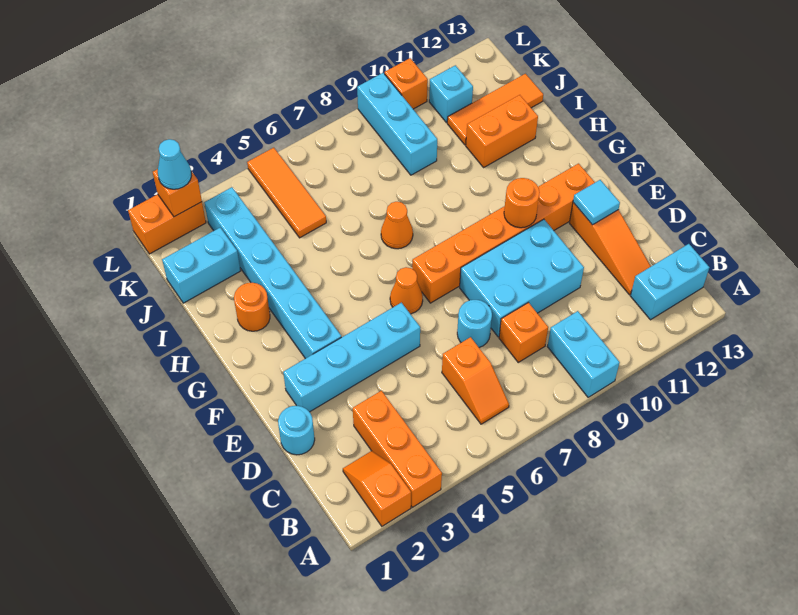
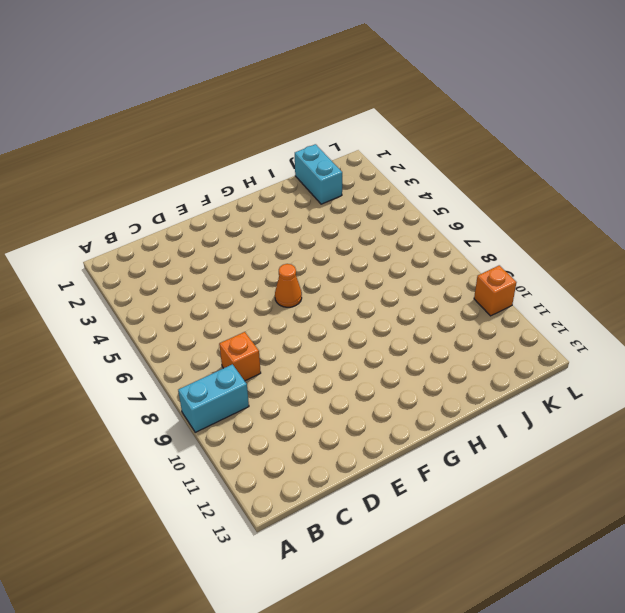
none -> orange slope A2:B2 level 1 top A
none -> orange brick A3:C3 level 1
none -> orange slope B6:C6 level 1 top C

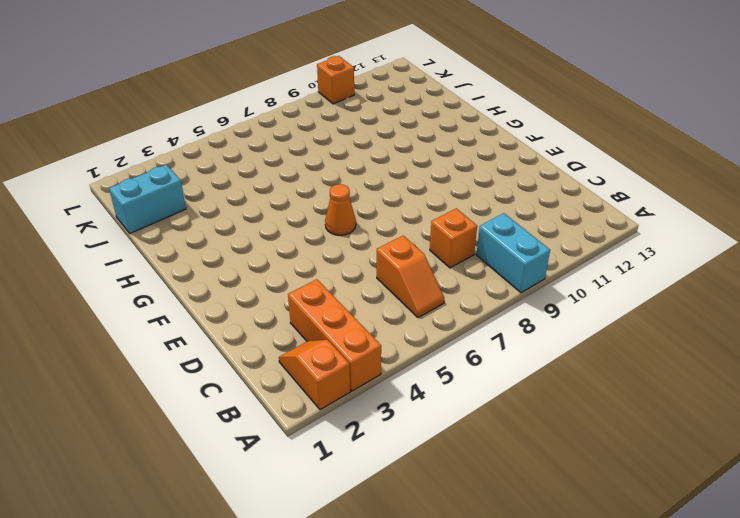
none -> cyan brick B12:B13 level 1
none -> orange slope C12:E12 level 1 top E
none -> cyan round brick D1 level 1

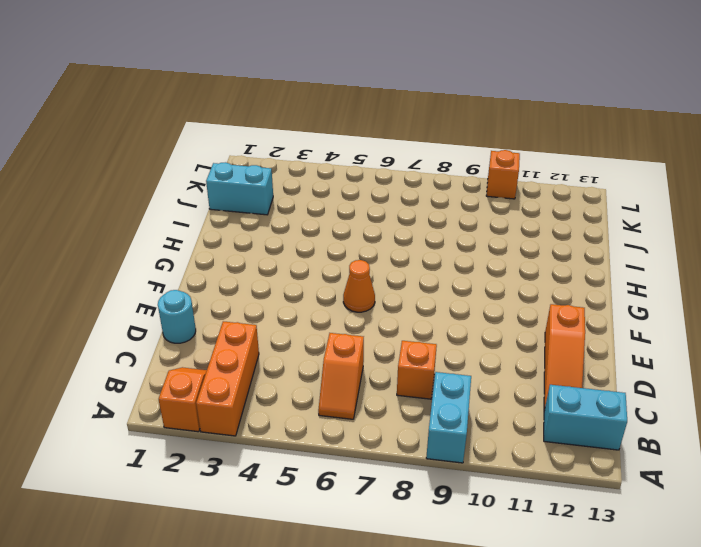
none -> cyan round brick D7 level 1
none -> cyan brick D8:E10 level 1
none -> cyan brick E2:E5 level 1

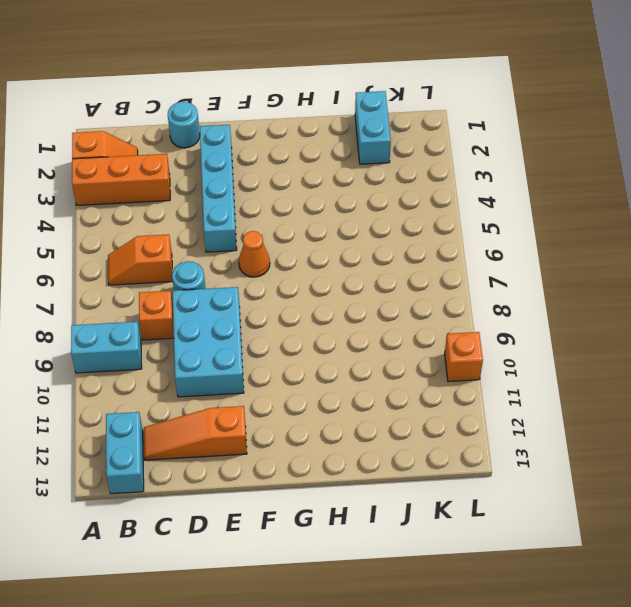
none -> cyan brick F3:K3 level 1
none -> orange brick F7:F12 level 1
none -> orange round brick H2 level 1

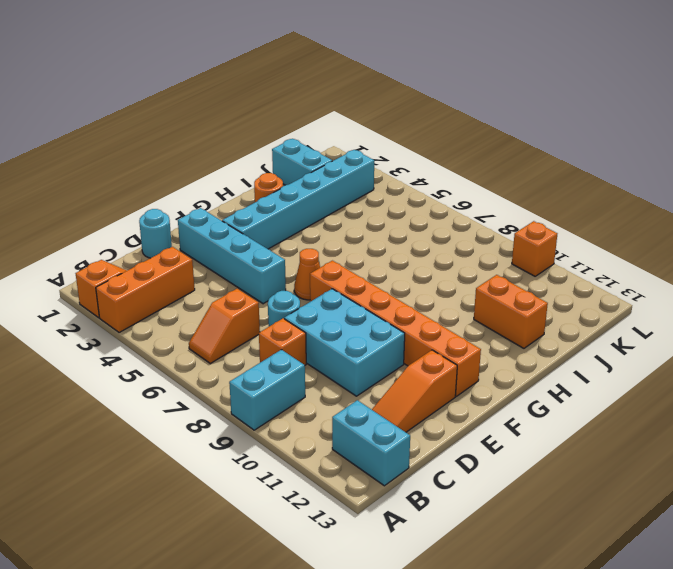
none -> orange cone H7 level 1
none -> orange tile J5:L5 level 1
none -> cyan brick J9:L9 level 1

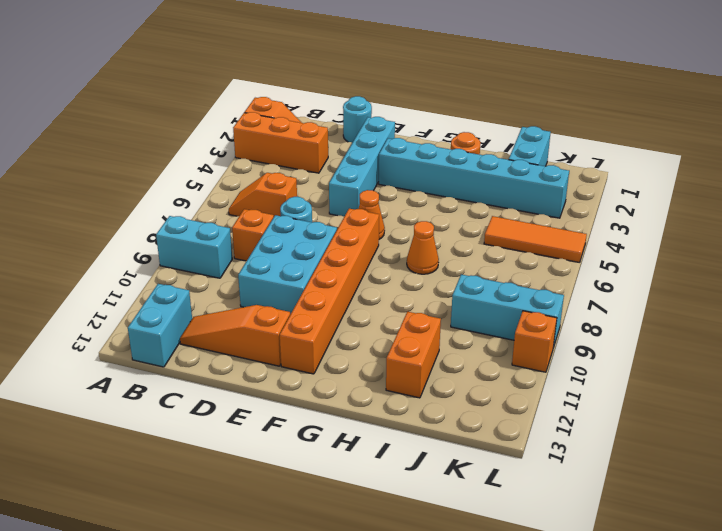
none -> orange tile J11:J13 level 1
none -> cyan brick K11 level 1
none -> orange brick L1:L2 level 1

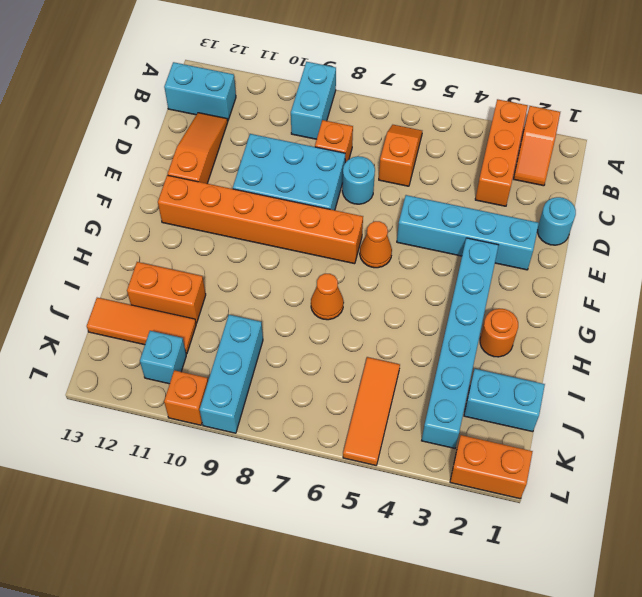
none -> cyan tile E12 level 2
none -> orange round brick F10 level 2
none -> orange brick L2 level 2

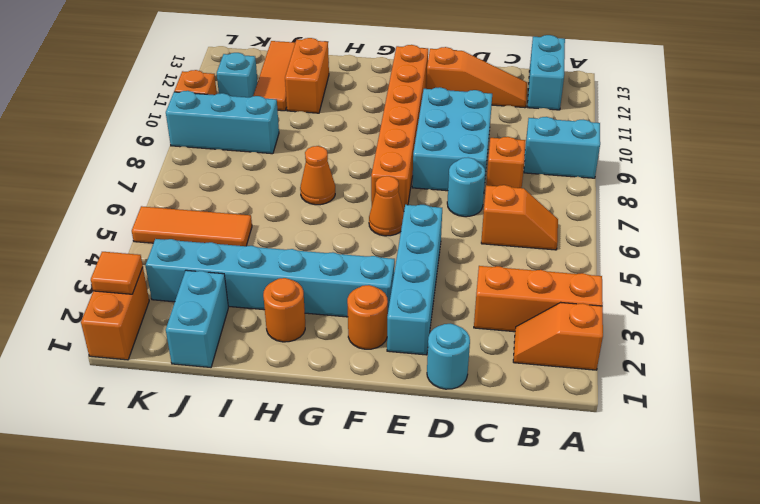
orange round brick F2 level 1 -> orange round brick F10 level 2
orange tile L2 level 2 -> orange brick L2 level 2
none -> cyan tile E12 level 2
none -> cyan cone L2 level 3

